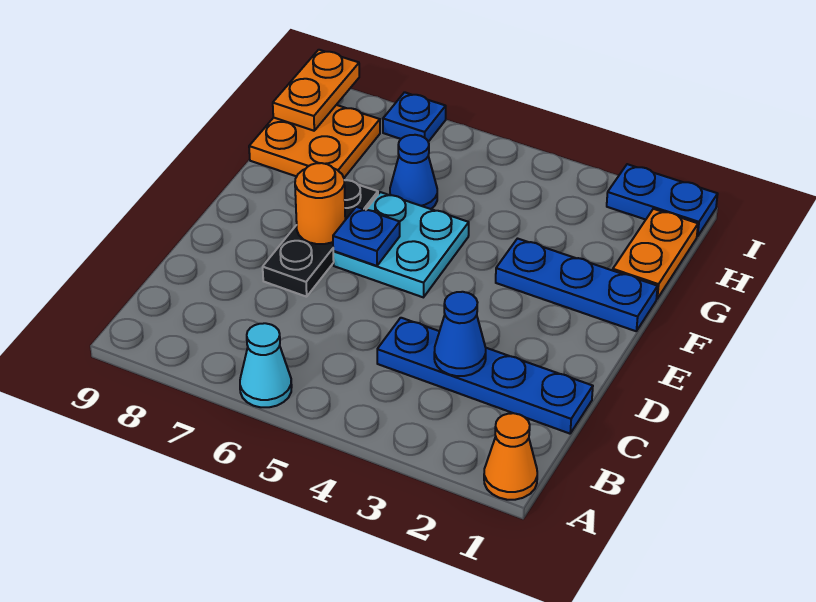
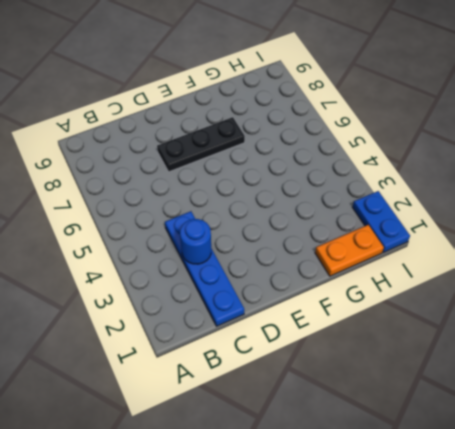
blue round brick C3 level 2 -> blue cone C3 level 2
none -> orange cone A1 level 1
none -> cyan cone A6 level 1
none -> cyan plate E5:F6 level 1

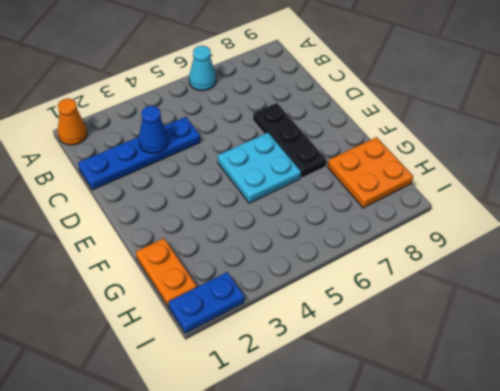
none -> blue plate F1:F3 level 1
none -> blue cone G6 level 1
none -> blue plate I7 level 1

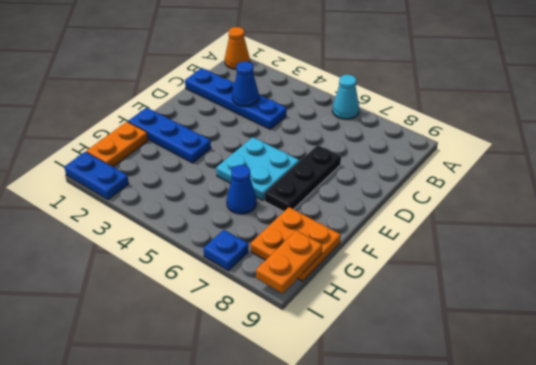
none -> blue plate E6 level 2
none -> orange round brick E7 level 2

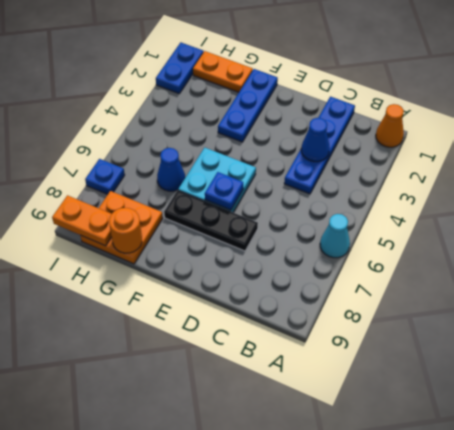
orange round brick G9 level 2 -> orange round brick E7 level 2

